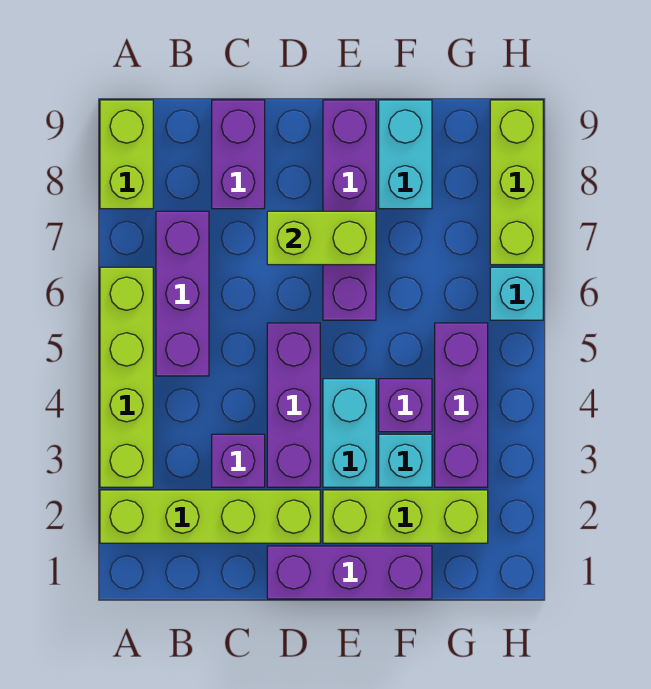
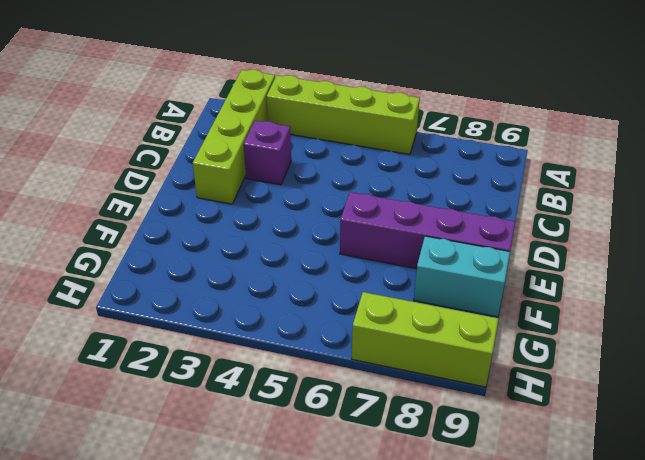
none -> lime brick A8:A9 level 1
none -> purple brick B5:B7 level 1
none -> purple brick C8:C9 level 1

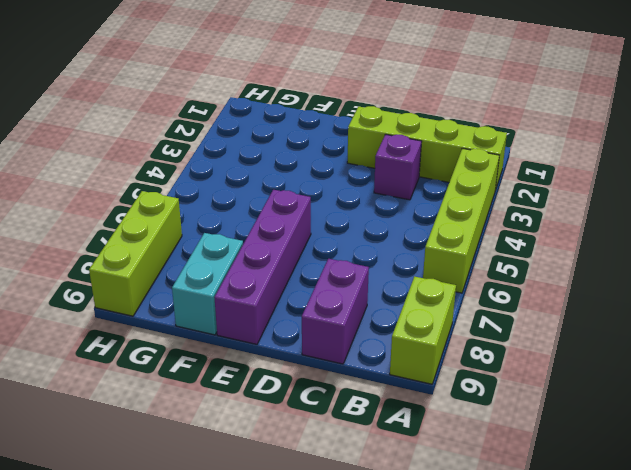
none -> purple brick B5:B7 level 1
none -> purple brick D1:F1 level 1
none -> purple brick D3:D5 level 1

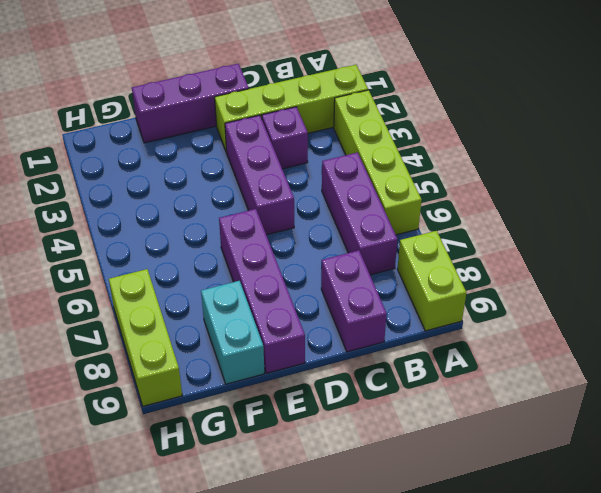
none -> lime brick E2:G2 level 1
none -> cyan brick E3:E4 level 1
none -> cyan brick F3 level 1

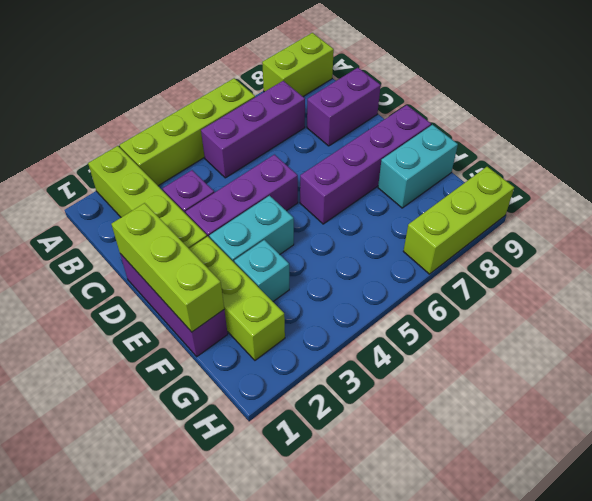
lime brick D1:F1 level 2 -> none
none -> purple brick F4 level 1
none -> purple brick G3:G5 level 1
none -> cyan brick H6 level 1

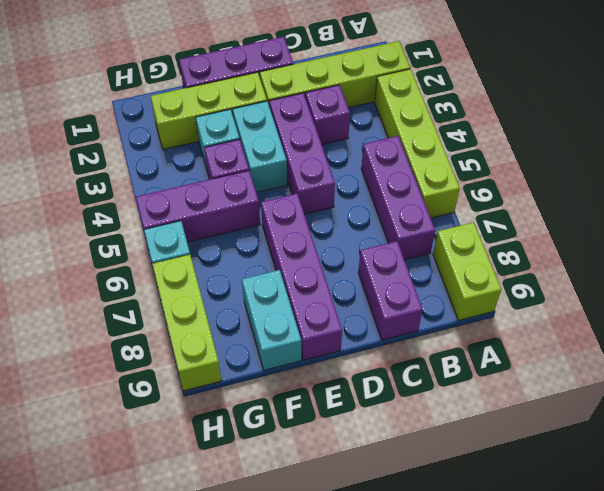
purple brick F5:H5 level 1 -> purple brick G3:G5 level 1
none -> lime brick D7:E7 level 2

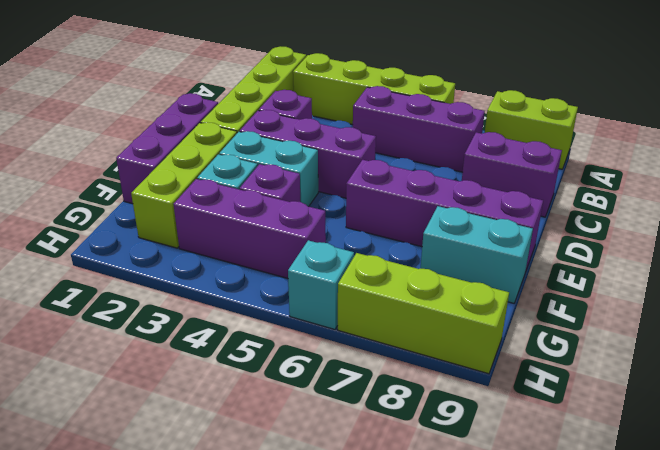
none -> lime brick D7:E7 level 2

